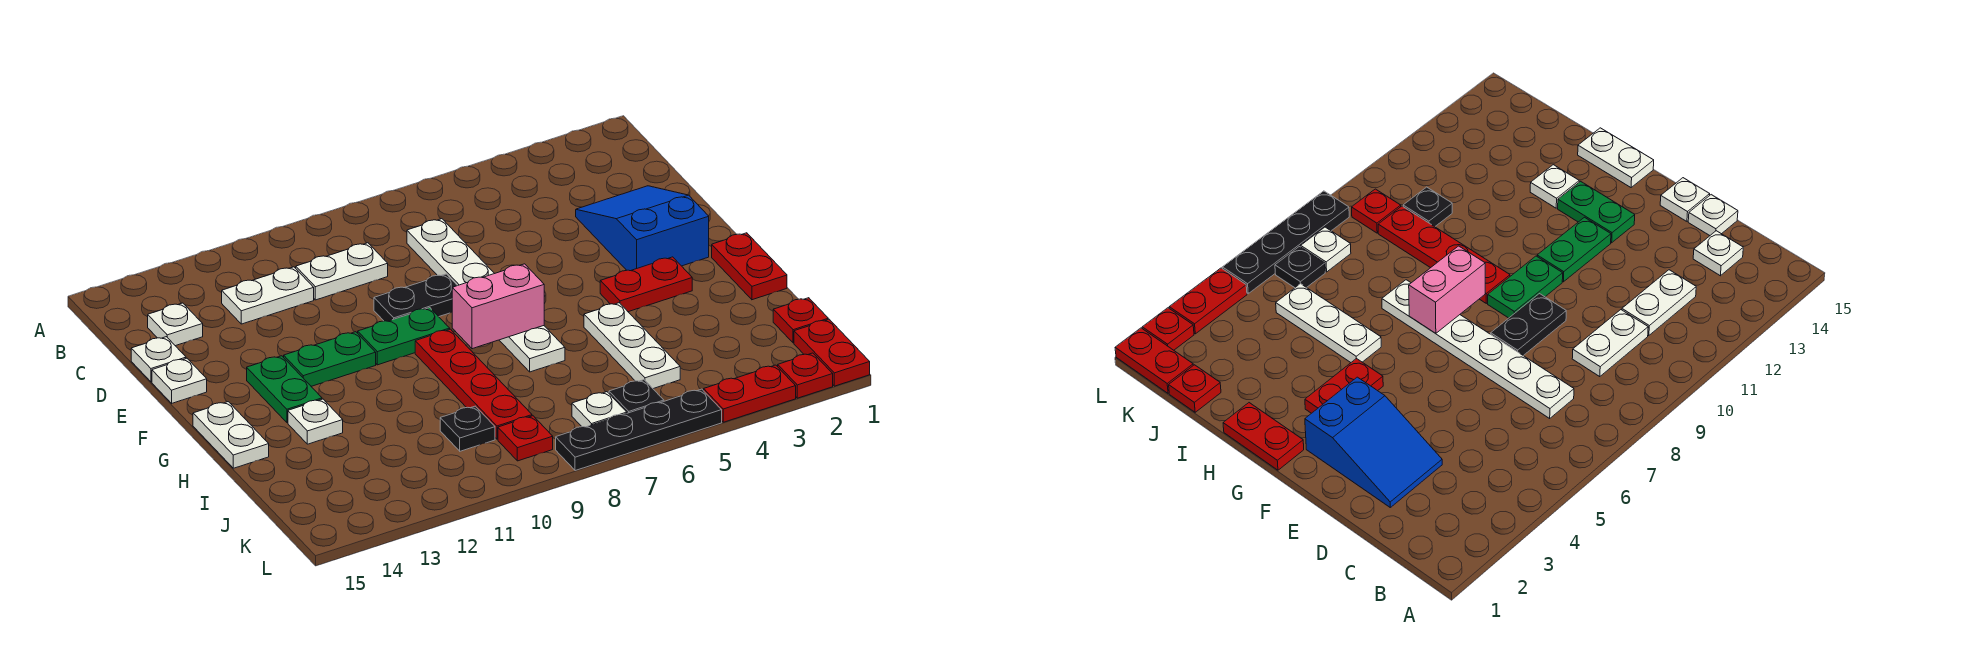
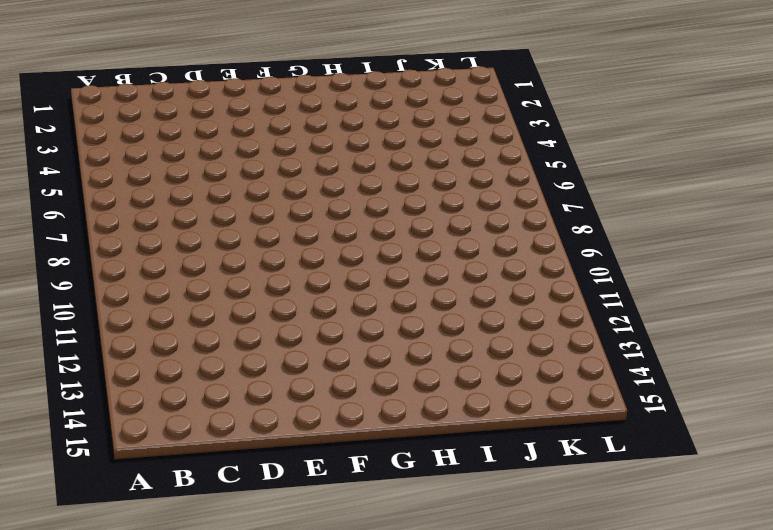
none -> white plate C7:H7 level 1
none -> white plate C9:C10 level 1
none -> white plate C11:C12 level 1

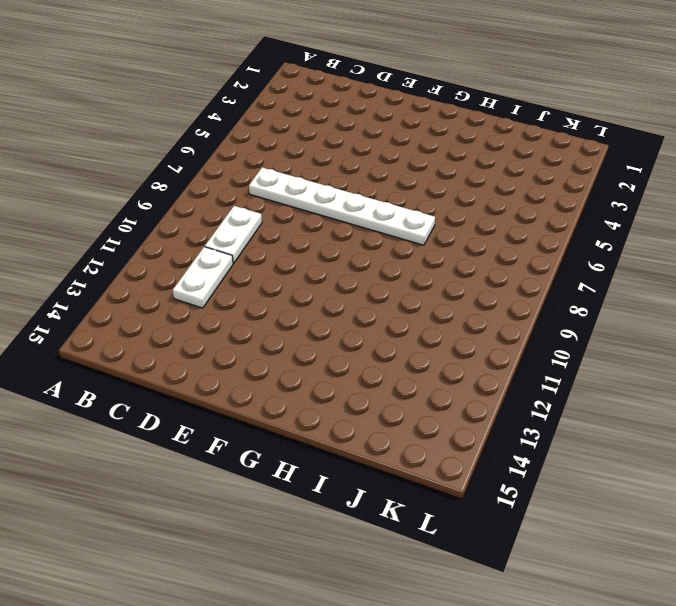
none -> white plate C14 level 1
none -> blue slope D2:F3 level 1 top F
none -> white plate D15 level 1

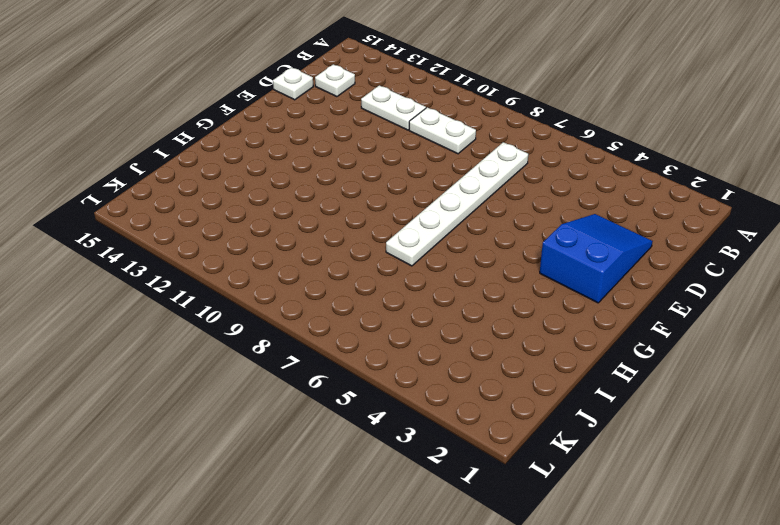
none -> black plate E8:E9 level 1
none -> white plate E15 level 1
none -> green plate F9:F10 level 1

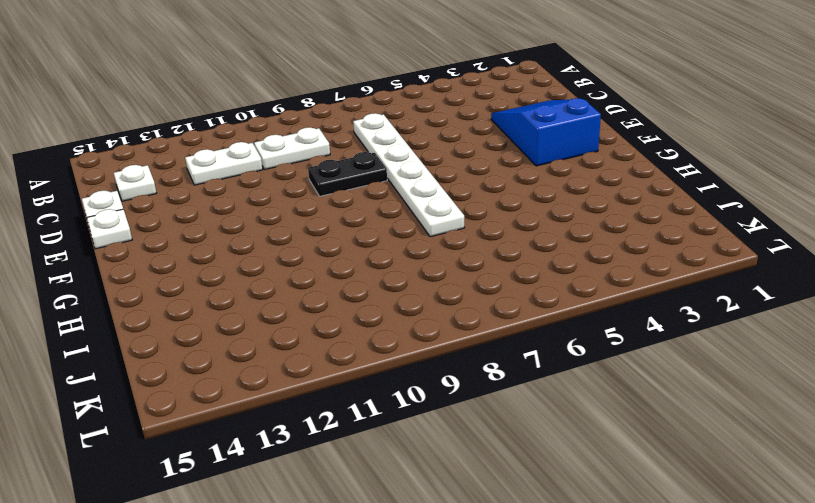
none -> green plate F9:F10 level 1
none -> green plate F11:F12 level 1
none -> green plate F13:G13 level 1

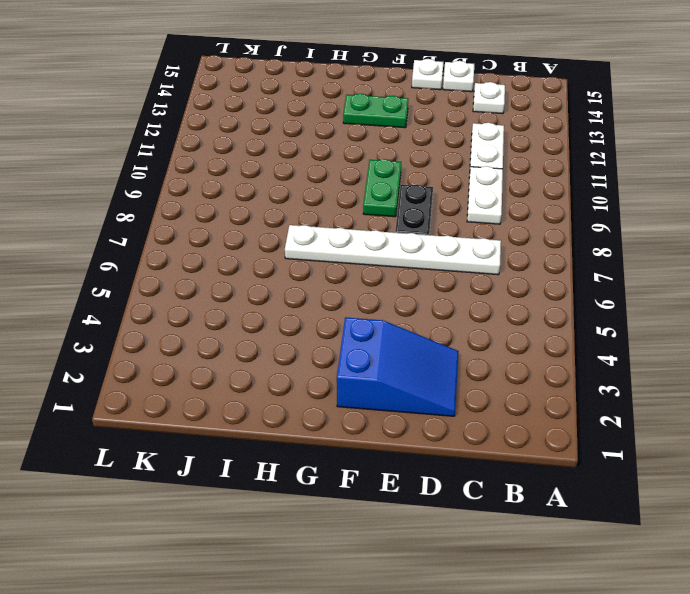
none -> green plate F11:F12 level 1
none -> red plate G1:H1 level 1
none -> red plate G3:G4 level 1

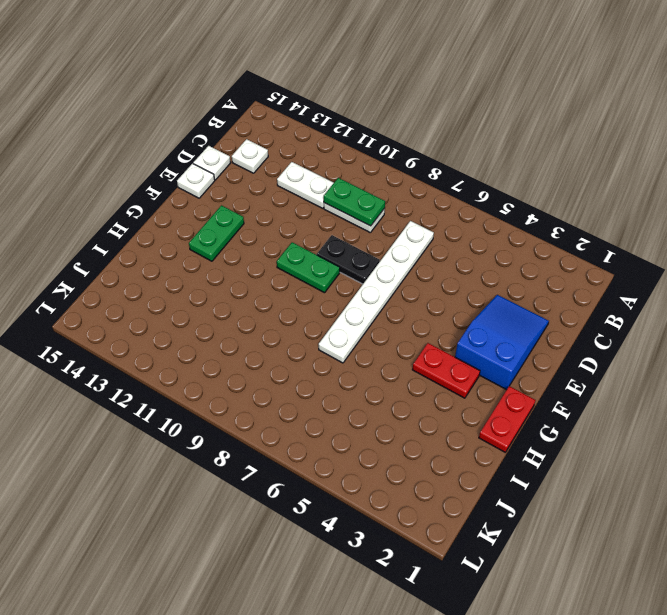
green plate C9:C10 level 2 -> green plate F11:F12 level 1
none -> red plate G9:J9 level 1
none -> white plate G15:H15 level 1
none -> white plate H5:J5 level 1

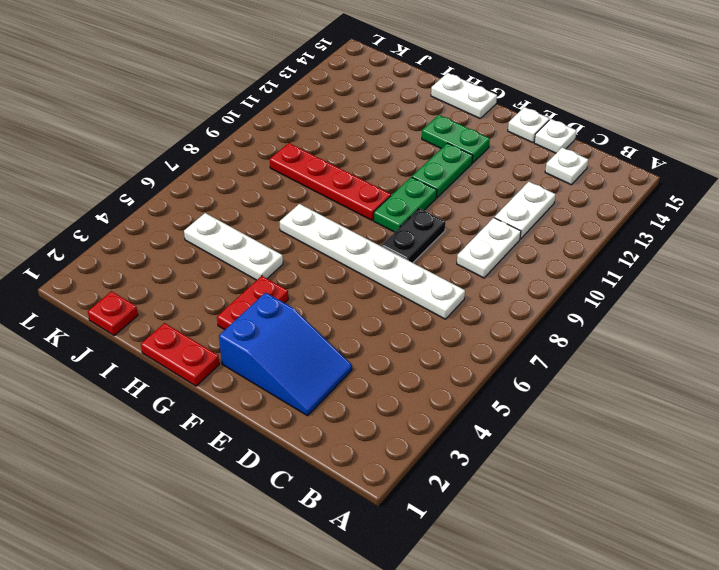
none -> white plate H13 level 1
none -> black plate J10 level 1
none -> red plate K1:L1 level 1

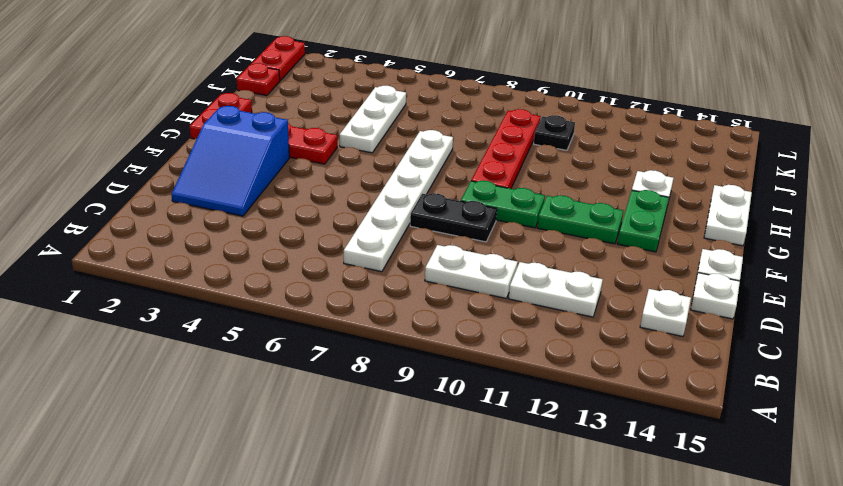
none -> black plate K6 level 1
none -> white plate K7 level 1
none -> red plate K9 level 1

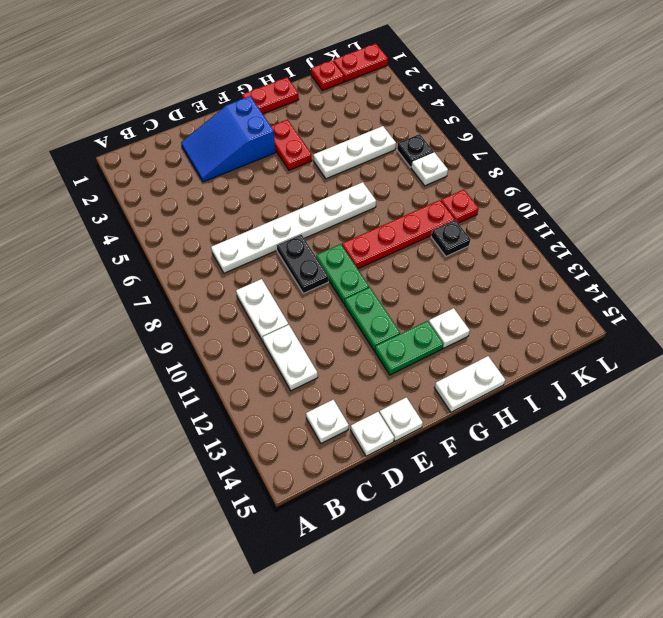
none -> red plate L2 level 1
none -> red plate L3:L4 level 1
none -> black plate L5:L8 level 1

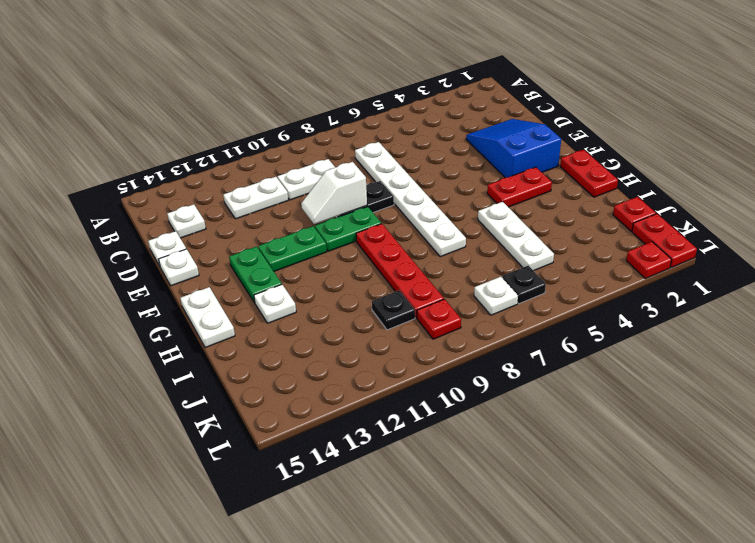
white slope E9:E10 level 2 top 9 -> none
none -> red plate L3:L4 level 1
none -> black plate L5:L8 level 1
none -> pink brick G7:G8 level 2

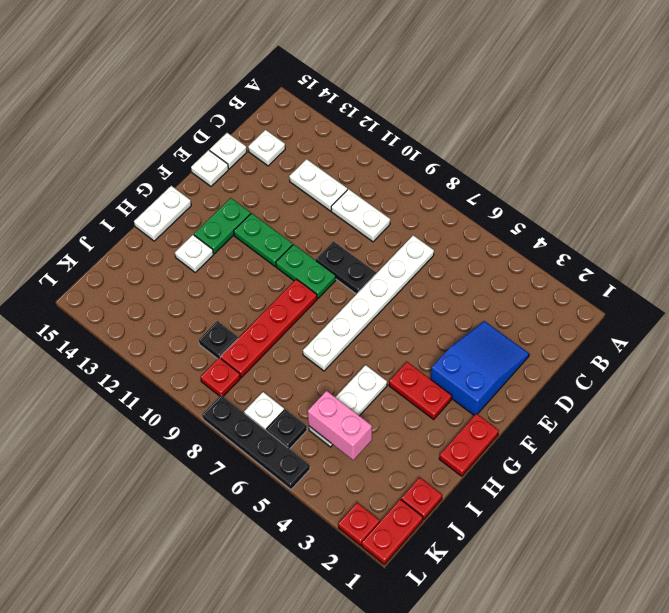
pink brick J4:J5 level 2 -> pink brick G7:G8 level 2
none -> red plate L3:L4 level 1

